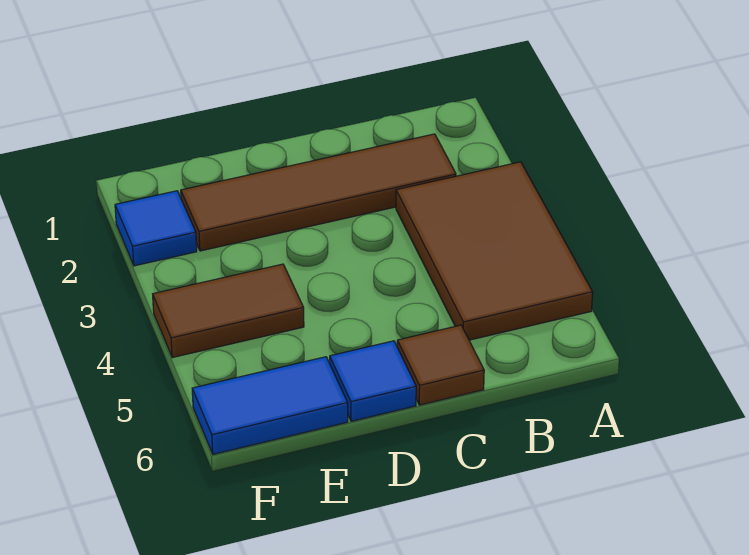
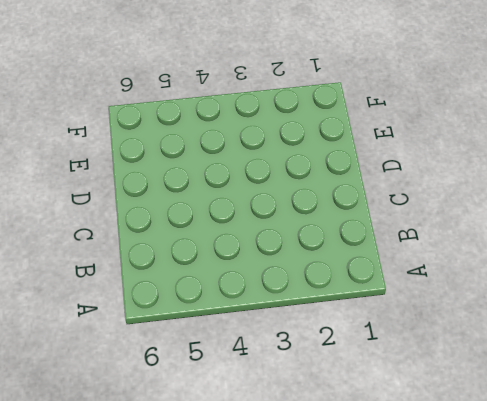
none -> brown tile A3:B5 level 1
none -> brown tile B2:E2 level 1

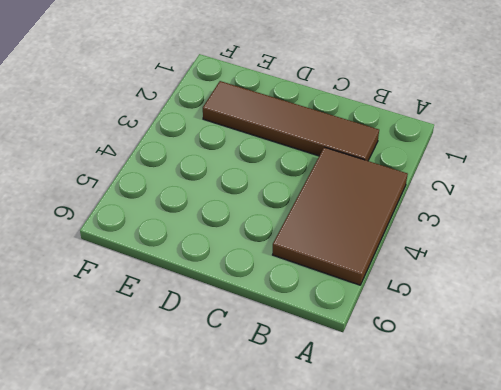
none -> brown tile C6 level 1
none -> blue tile D6 level 1

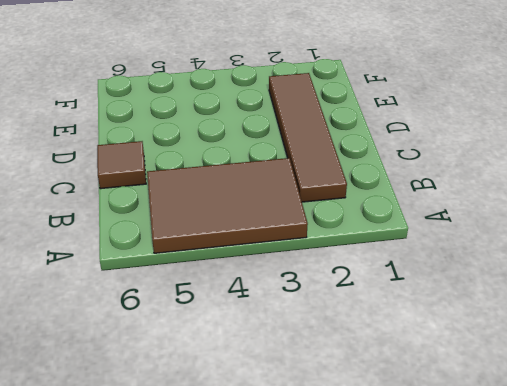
none -> blue tile D6 level 1
none -> brown tile E4:F4 level 1

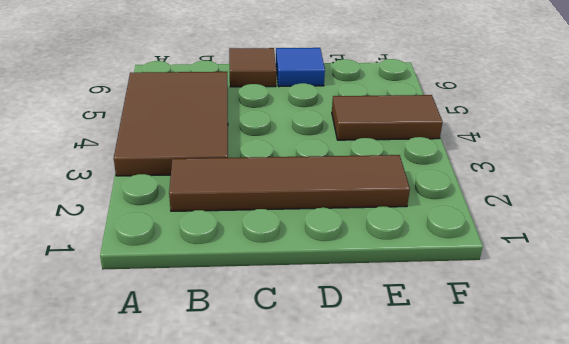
none -> blue tile E6:F6 level 1
none -> blue tile F2 level 1

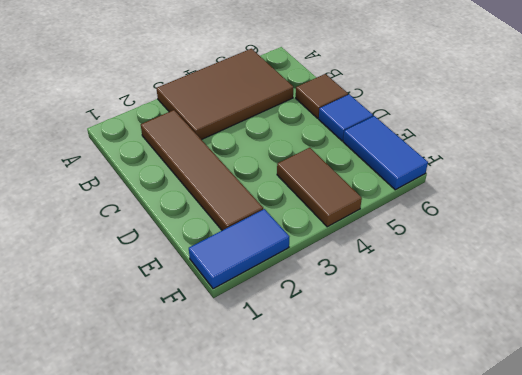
blue tile F1:F2 level 1 -> blue tile F2 level 1

